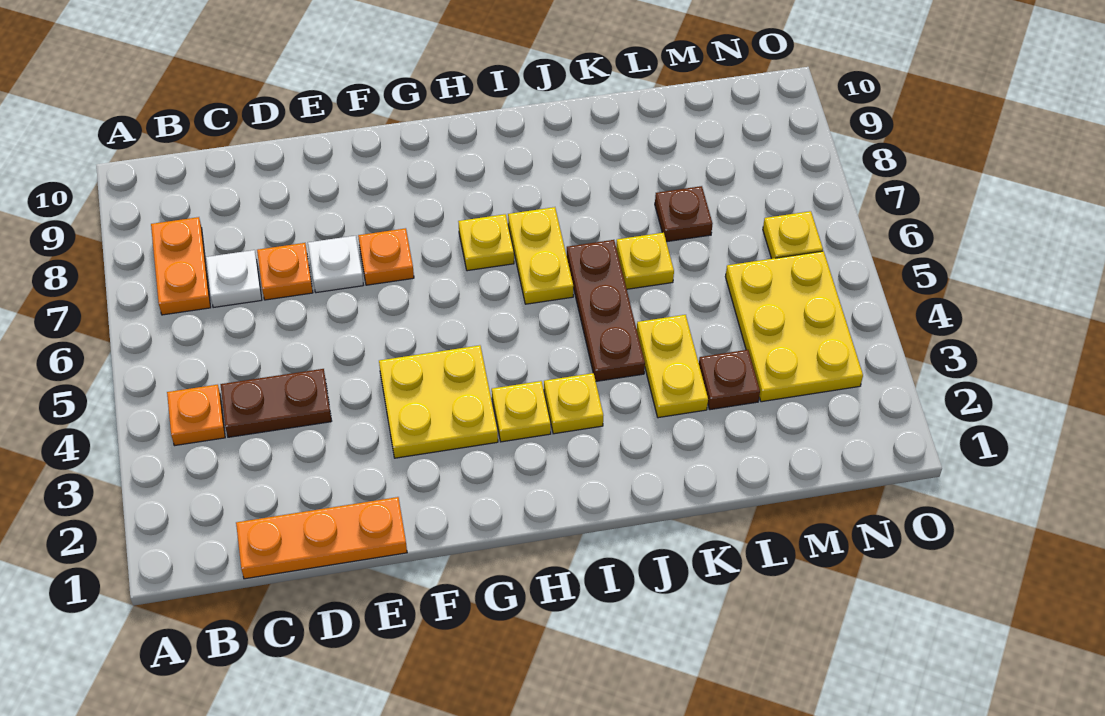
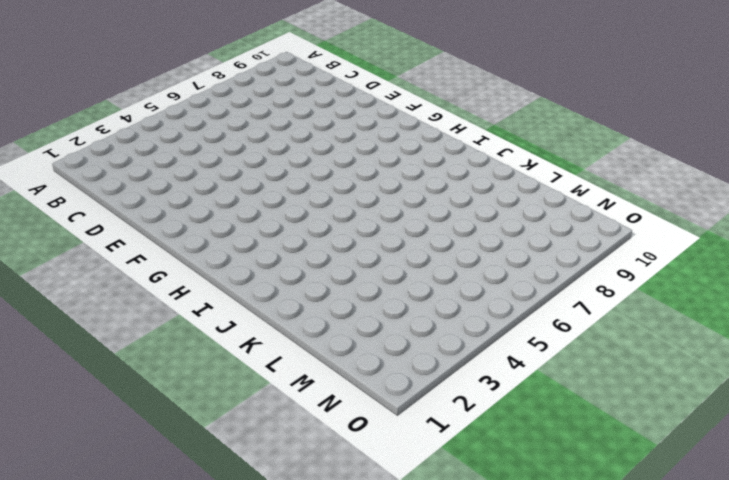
none -> orange plate B4 level 1
none -> orange plate B7:B8 level 1
none -> orange plate C1:E1 level 1

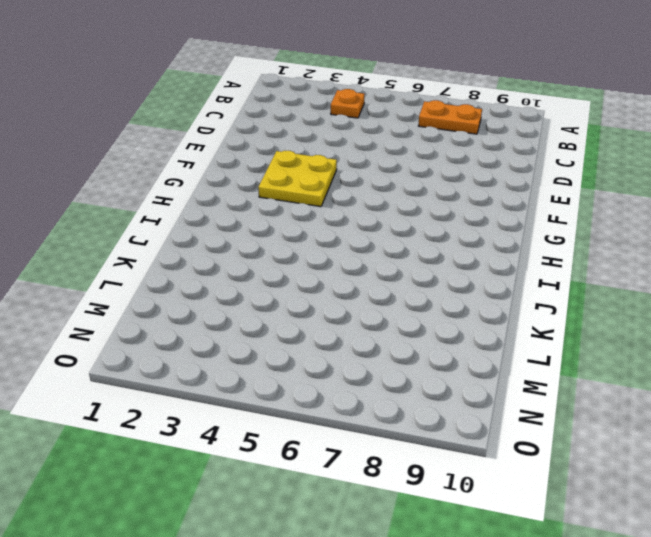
none -> orange plate C1:E1 level 1
none -> brown plate C4:D4 level 1
none -> white plate C7 level 1

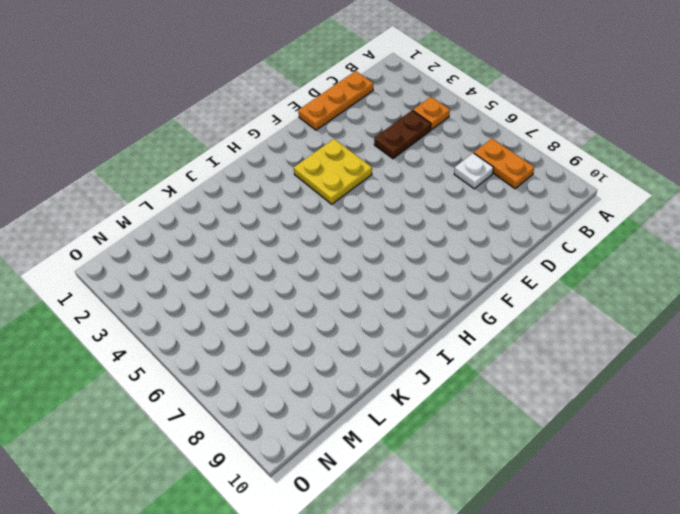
none -> orange plate D7 level 1
none -> white plate E7 level 1
none -> orange plate F7 level 1

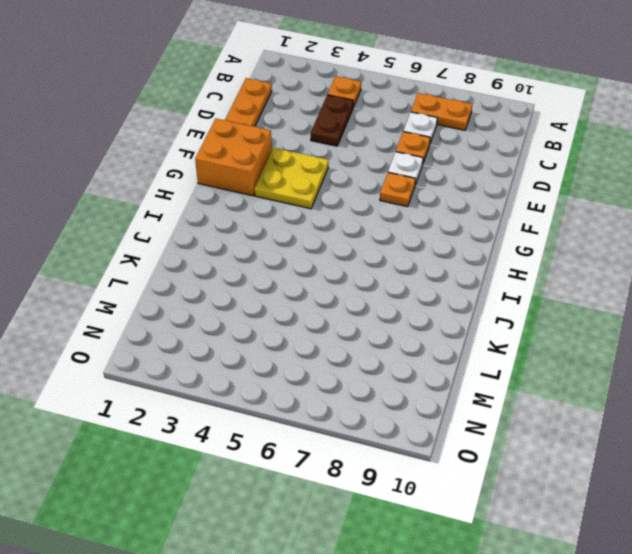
orange brick F1:G2 level 1 -> none
none -> yellow plate H3 level 1
none -> yellow plate H7 level 1
none -> yellow plate I3 level 1

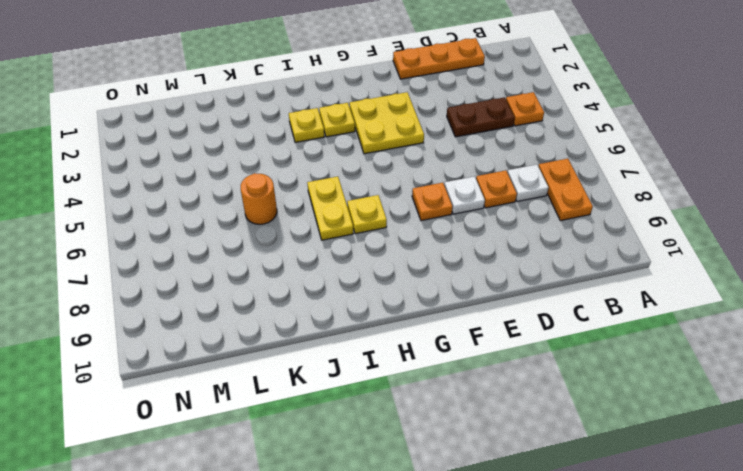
orange round brick K6 level 1 -> yellow plate K6 level 1
none -> brown plate J4:J6 level 1
none -> yellow plate K3:K4 level 1
none -> brown plate L3 level 1

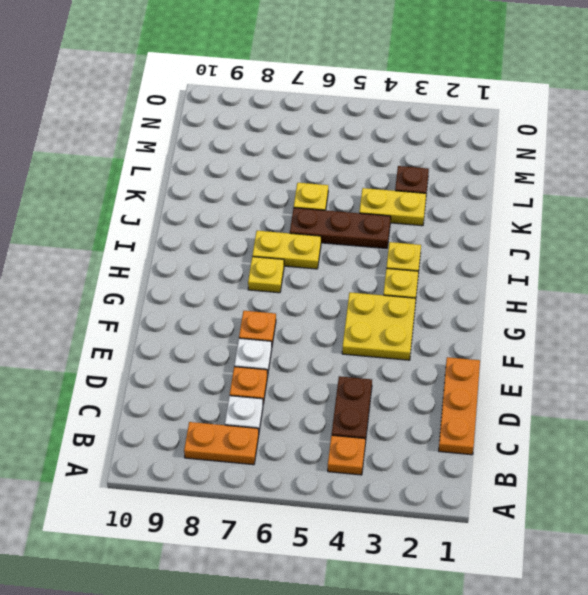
none -> brown plate L7 level 1
none -> yellow plate M3:N5 level 1
none -> yellow plate N6 level 1

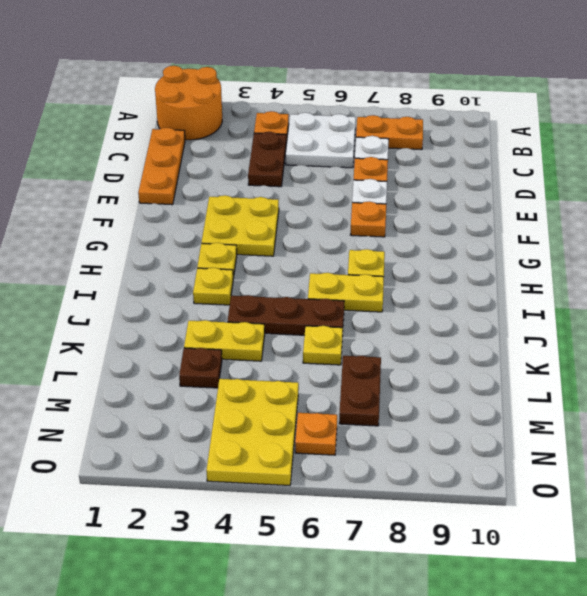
orange round brick A1:B2 level 1 -> none
white plate B5:C6 level 1 -> none
brown plate L7:M7 level 1 -> brown plate L7 level 1
yellow plate M4:O5 level 1 -> yellow plate M3:N5 level 1
orange plate N6 level 1 -> yellow plate N6 level 1

